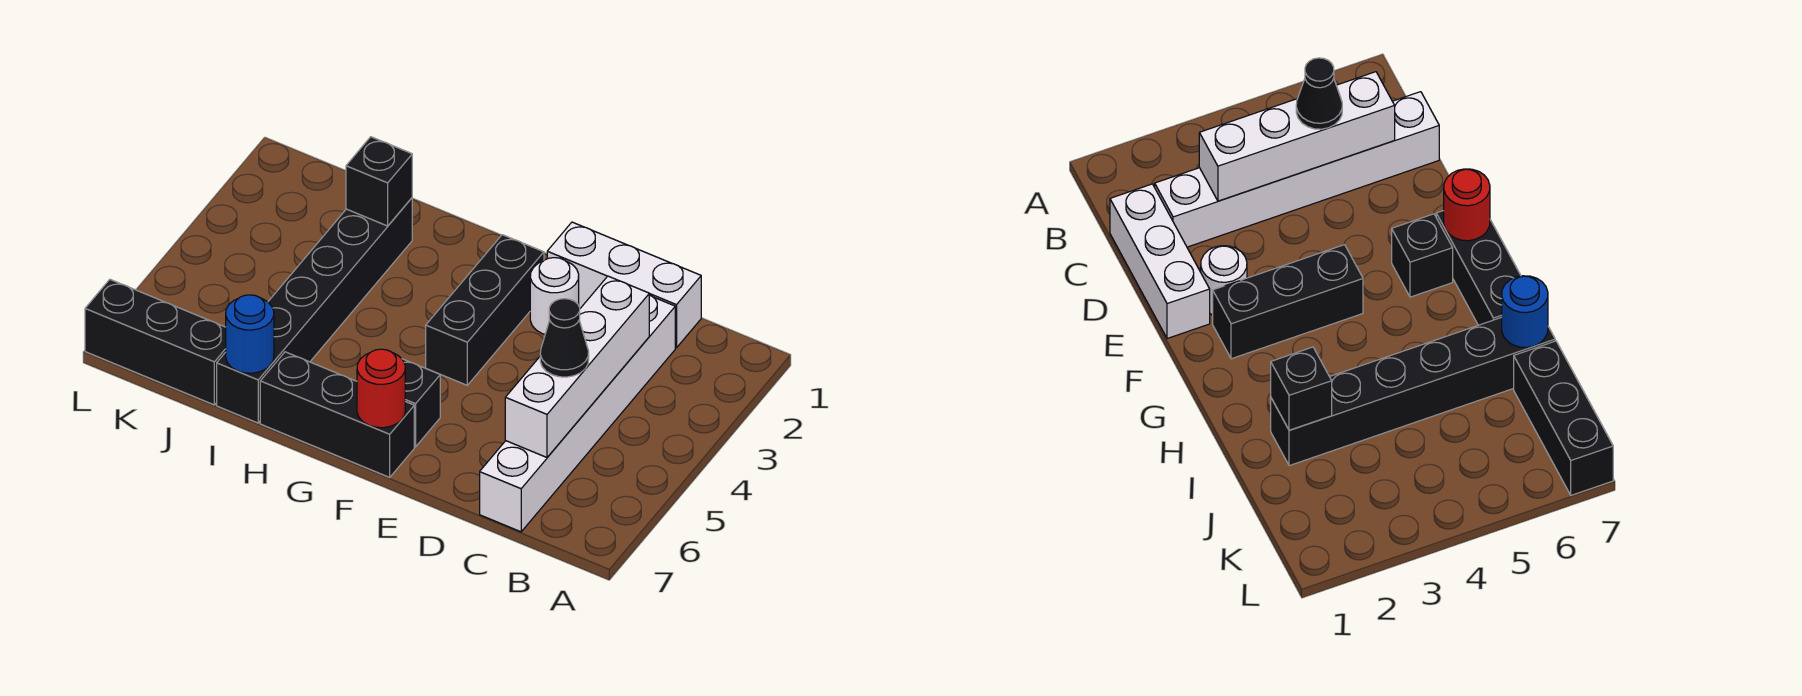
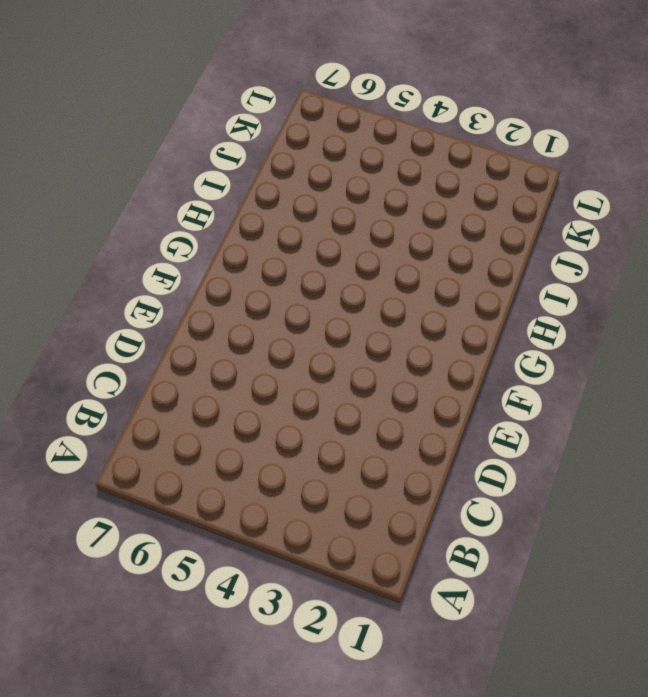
none -> white brick C1:E1 level 1
none -> white brick C2:C7 level 1
none -> white round brick E2 level 1

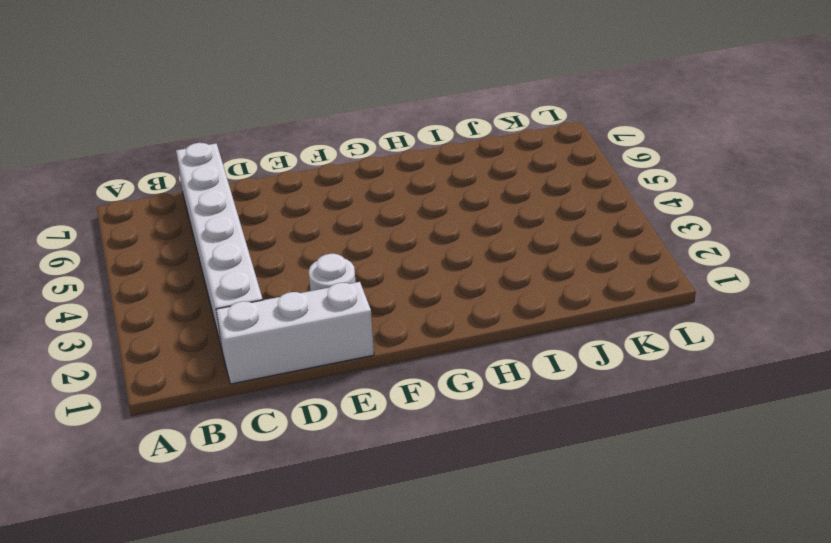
none -> black brick F2:F4 level 1
none -> black brick F6 level 1
none -> black brick F7:H7 level 1

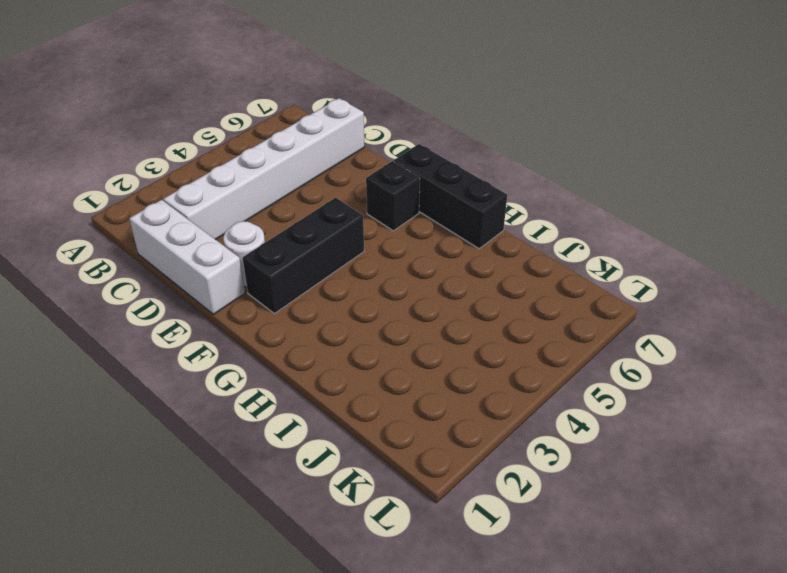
none -> black brick I2:I7 level 1
none -> black brick J7:L7 level 1
none -> white brick C3:C6 level 2

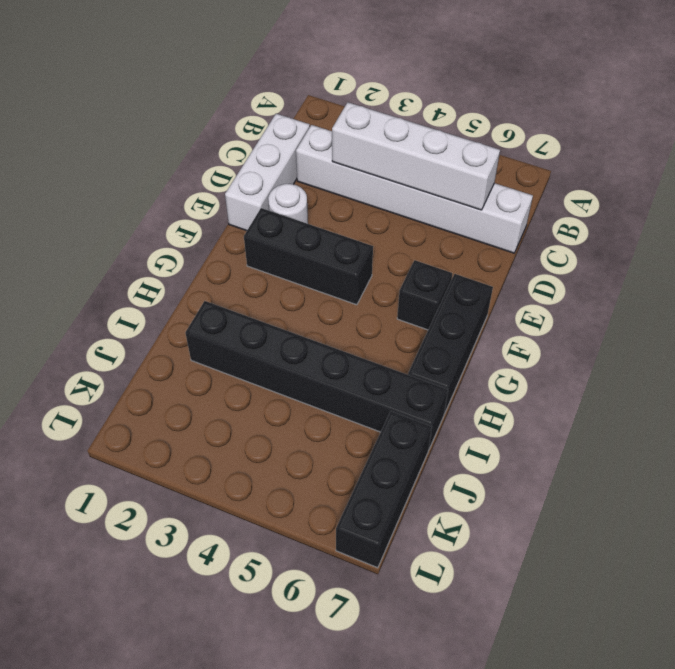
none -> red round brick F7 level 2
none -> black brick I2 level 2
none -> blue round brick I7 level 2

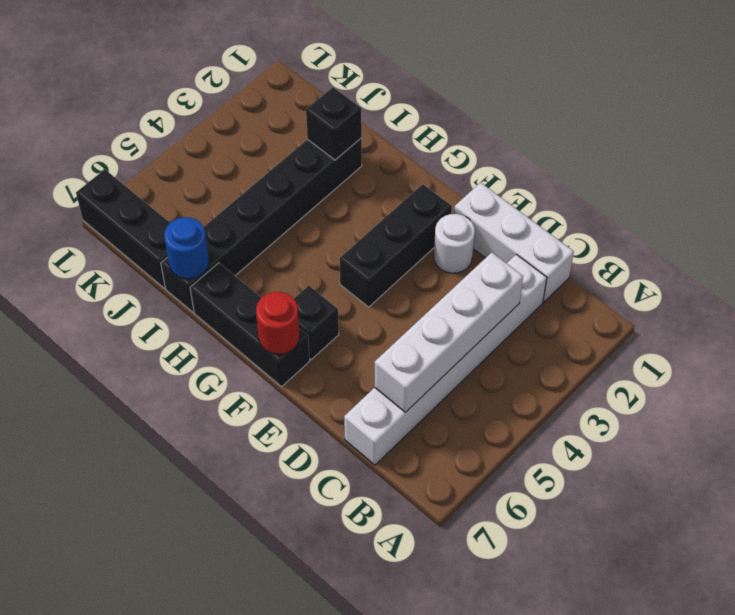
none -> black cone C5 level 3

